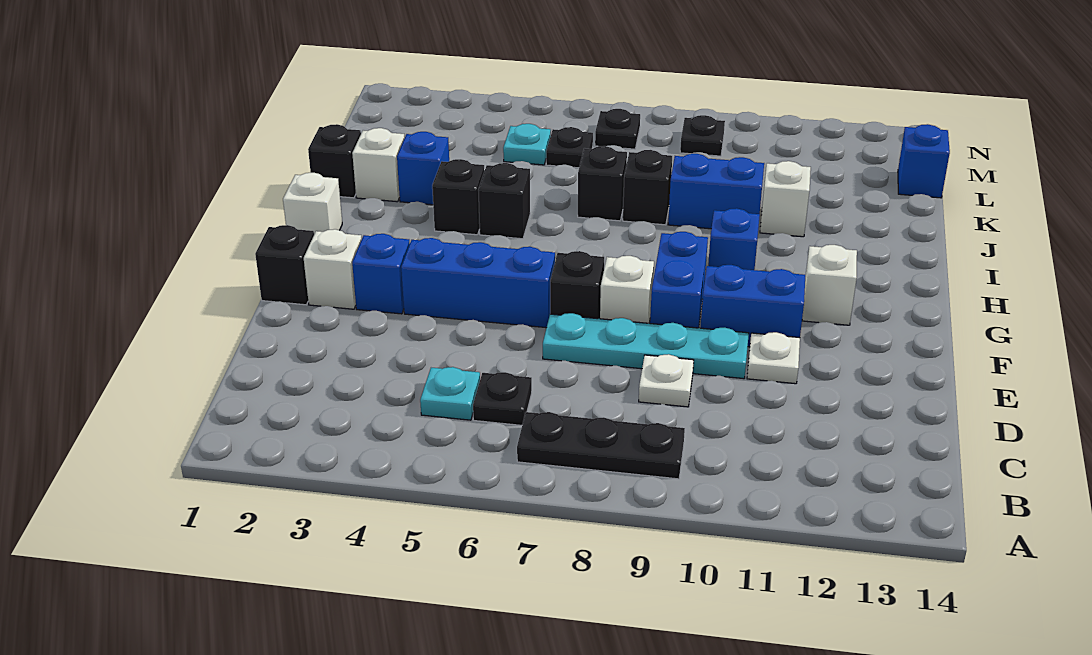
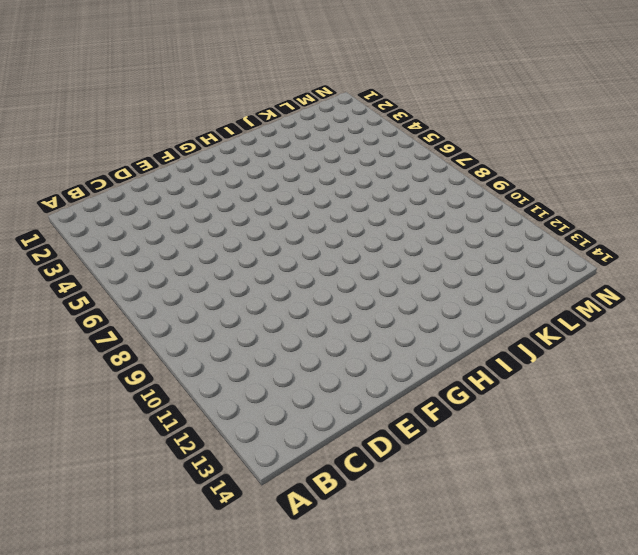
none -> black plate B7:B9 level 1
none -> cyan plate C5 level 1
none -> black plate C6 level 1
none -> white plate D9 level 1

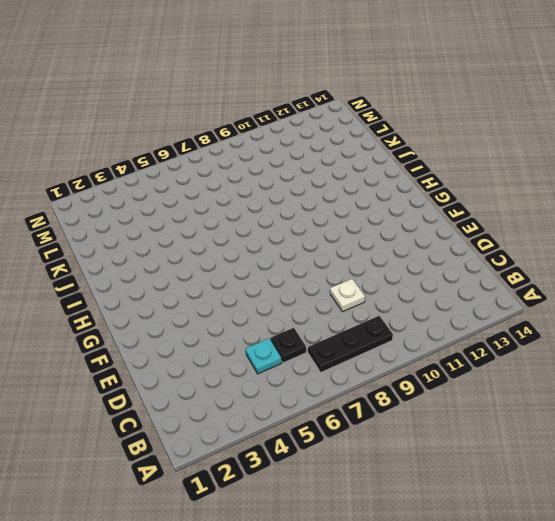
none -> cyan plate E7:E10 level 1
none -> white plate E11 level 1
none -> black brick F1 level 1
none -> white brick F2 level 1

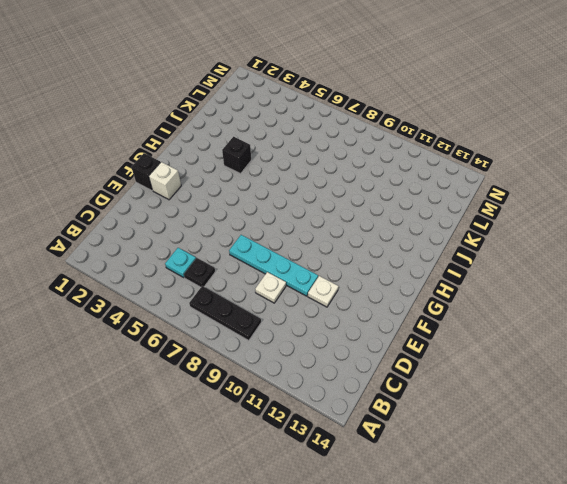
none -> blue brick F3 level 1
none -> blue brick F4:F6 level 1
none -> black brick F7 level 1
none -> white brick F8 level 1

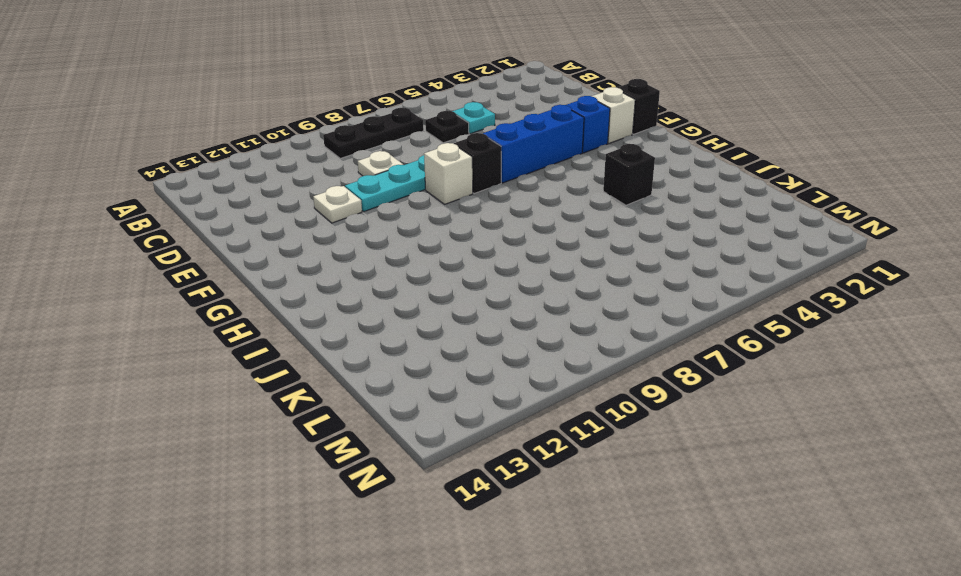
none -> blue brick F9:G9 level 1
none -> blue brick F10:F11 level 1
none -> white brick G12 level 1
none -> white brick H1 level 1

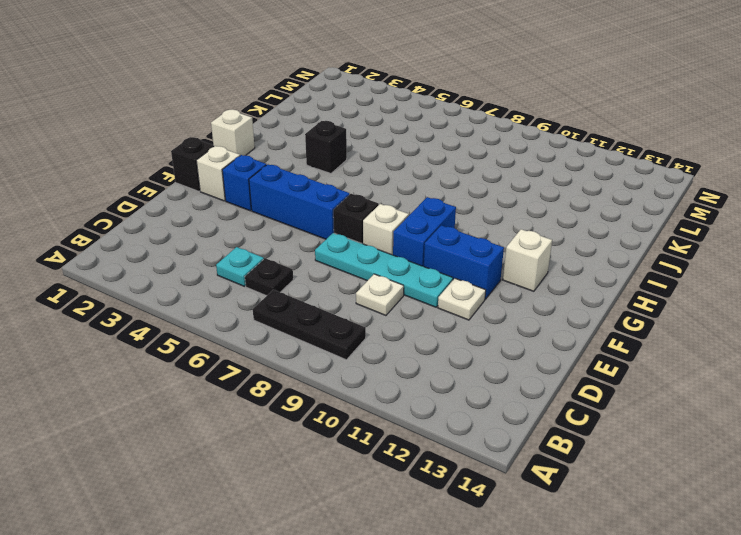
none -> blue brick H10 level 1
none -> black brick I5 level 1
none -> black brick J1 level 1
none -> white brick J2 level 1

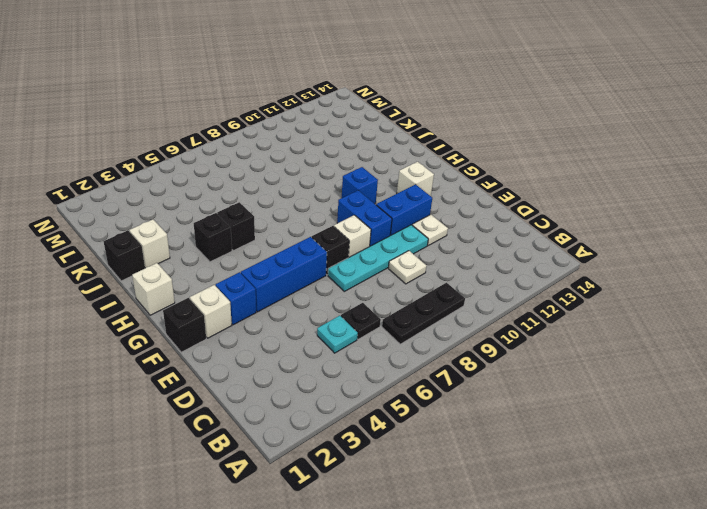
none -> blue brick J3 level 1
none -> black brick J7 level 1
none -> black brick J8 level 1
none -> blue brick J9:J10 level 1

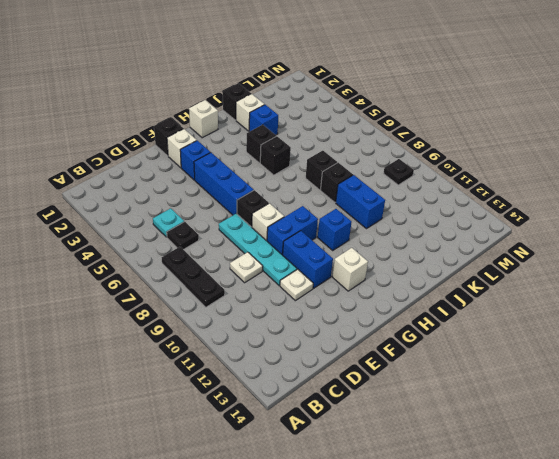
none -> white brick J11 level 1
none -> cyan plate L5 level 1
none -> black plate L6 level 1
none -> blue brick L14 level 1

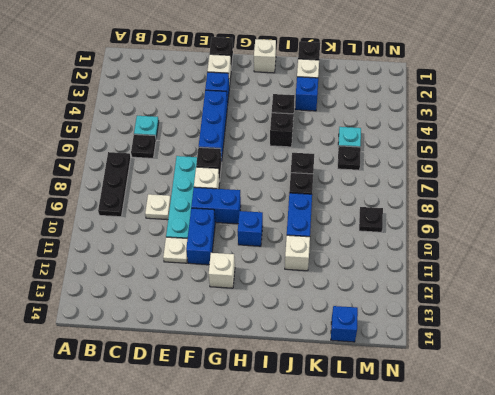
none -> black plate M7 level 1

